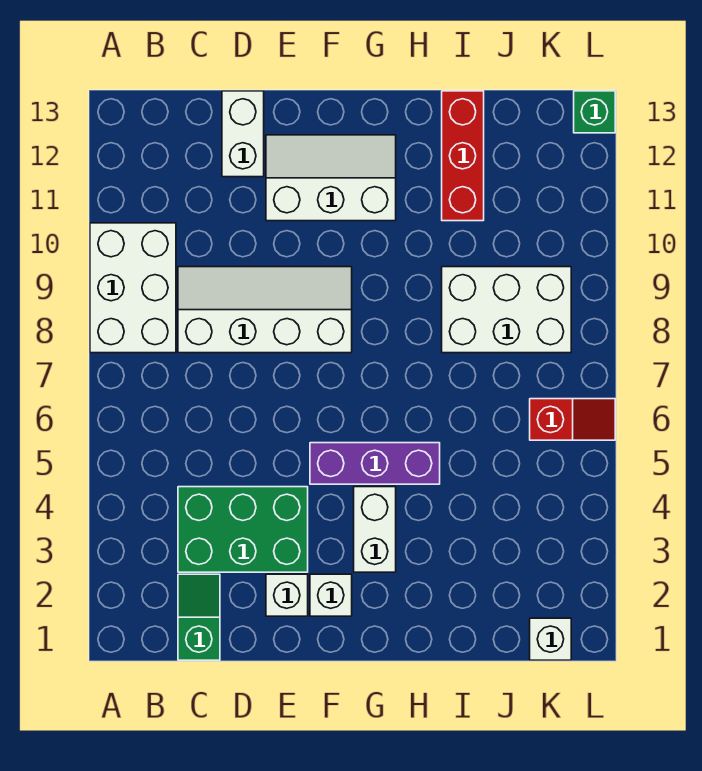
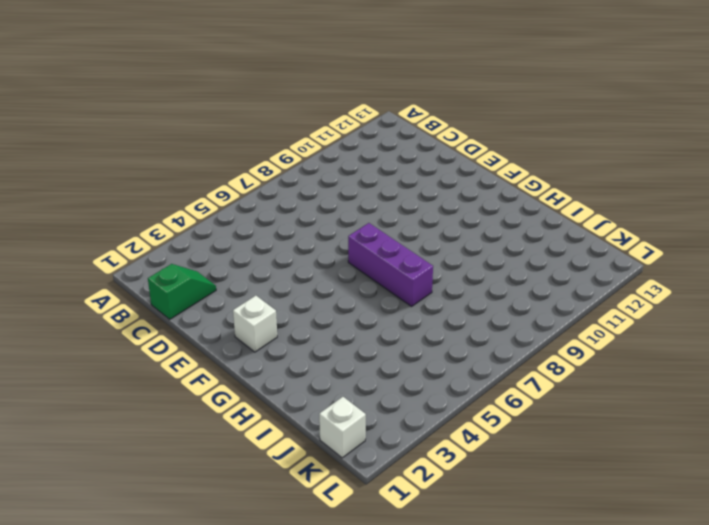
purple brick F7:H7 level 1 -> purple brick F5:H5 level 1
none -> white brick A8:B10 level 1
none -> green brick C3:E4 level 1
none -> white slope C8:F9 level 1 top 8

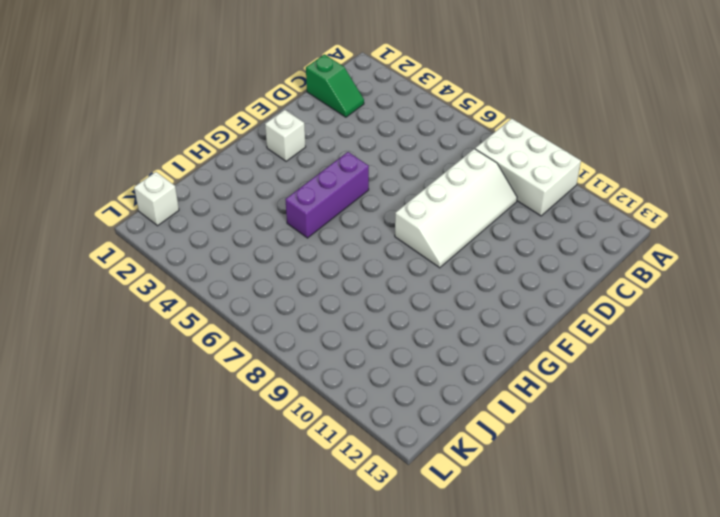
none -> green brick C3:E4 level 1
none -> white brick D12:D13 level 1
none -> white brick E2 level 1

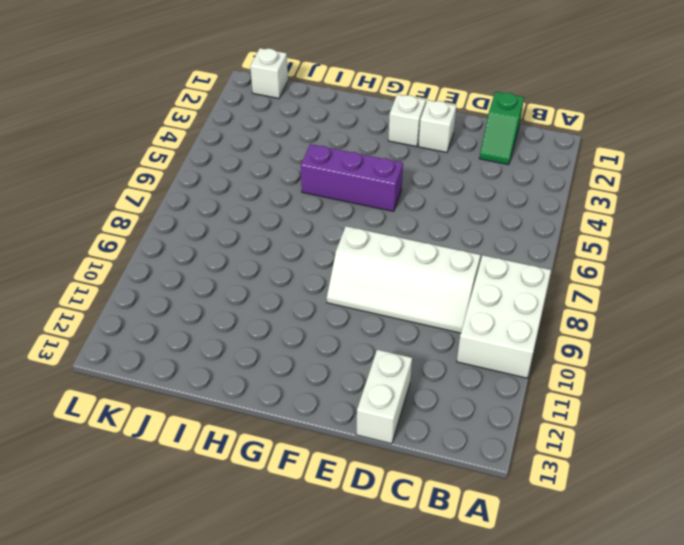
none -> green brick C3:E4 level 1
none -> white slope E11:G12 level 1 top 11
none -> white brick G3:G4 level 1

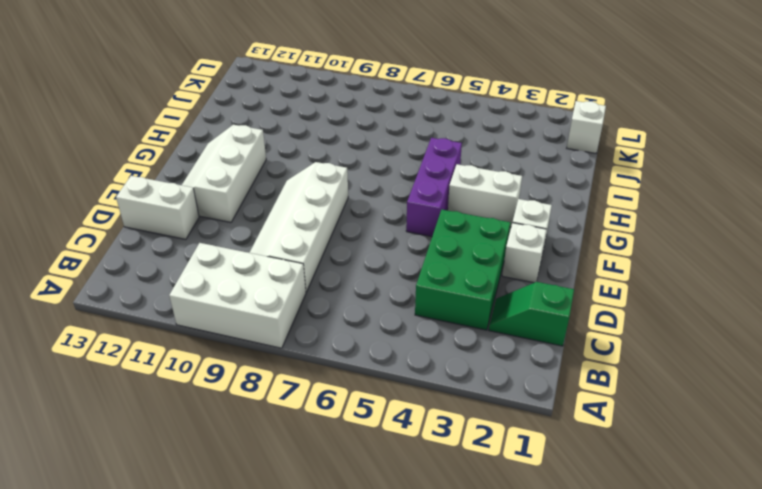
none -> white brick I8:K9 level 1
none -> red brick I11:I13 level 1
none -> red slope K6:L6 level 1 top K

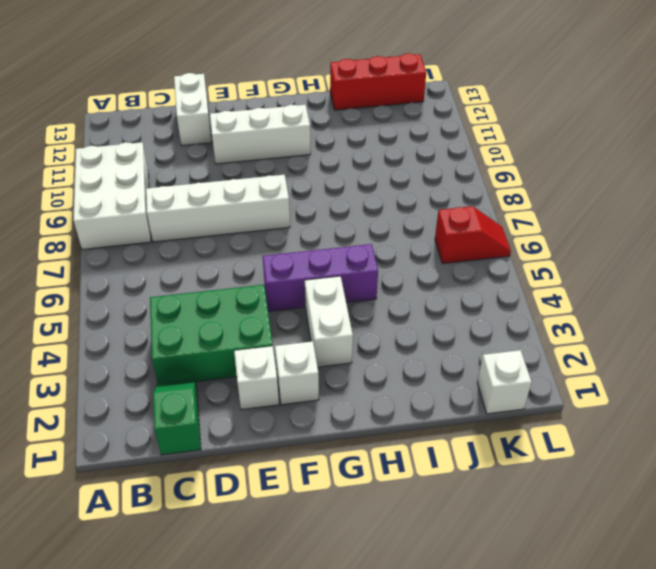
red brick I13:K13 level 1 -> red brick I11:I13 level 1
none -> white brick I8:K9 level 1
none -> green brick L13 level 1

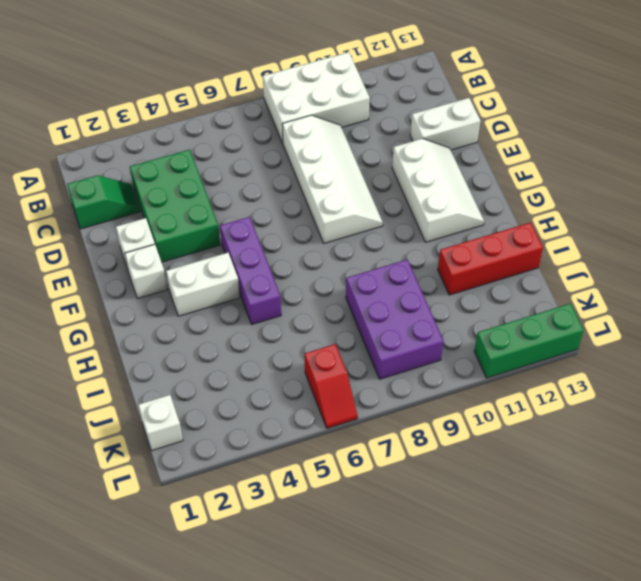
purple brick I8:K9 level 1 -> white brick I8:K9 level 1
green brick L11:L13 level 1 -> green brick L13 level 1

